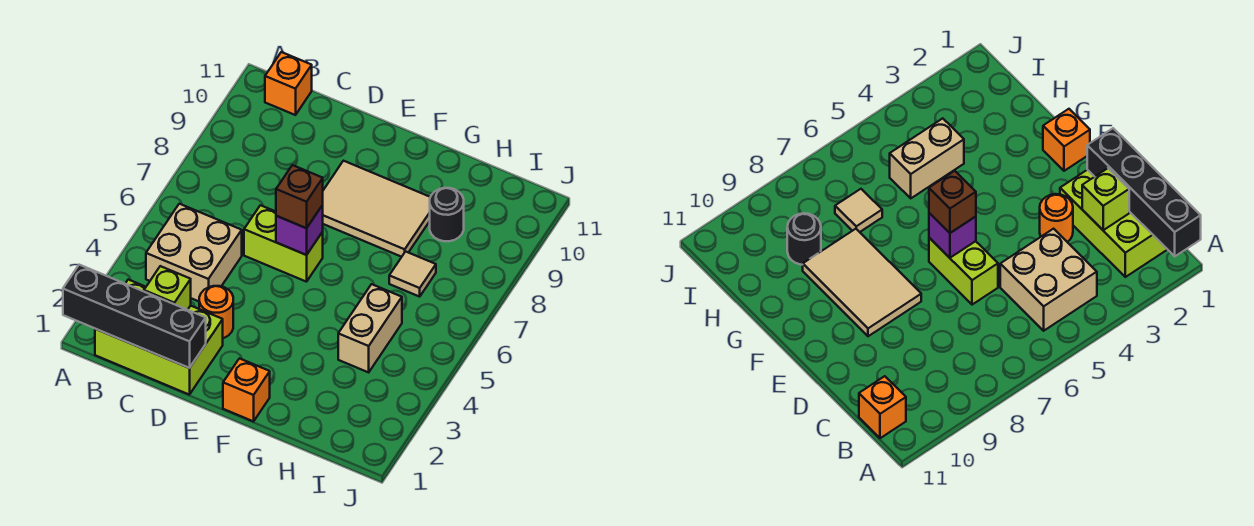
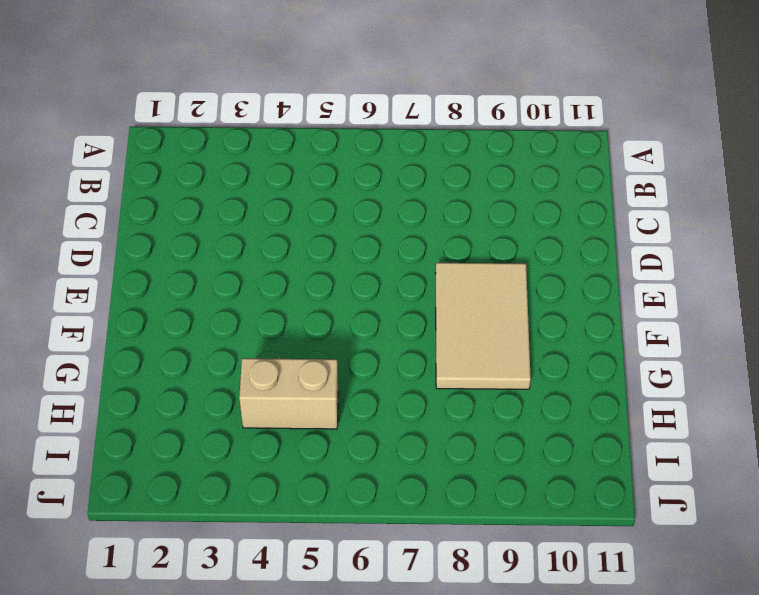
none -> lime brick B1:D2 level 1
none -> tan brick B4:C5 level 1
none -> orange brick B11 level 1

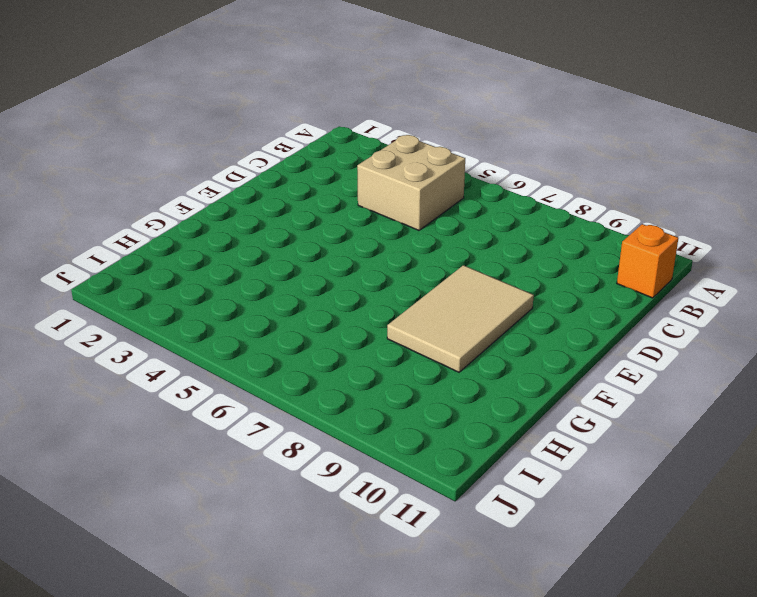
none -> lime brick B1:D2 level 1
none -> orange round brick D3 level 1
none -> lime brick D6:E6 level 1

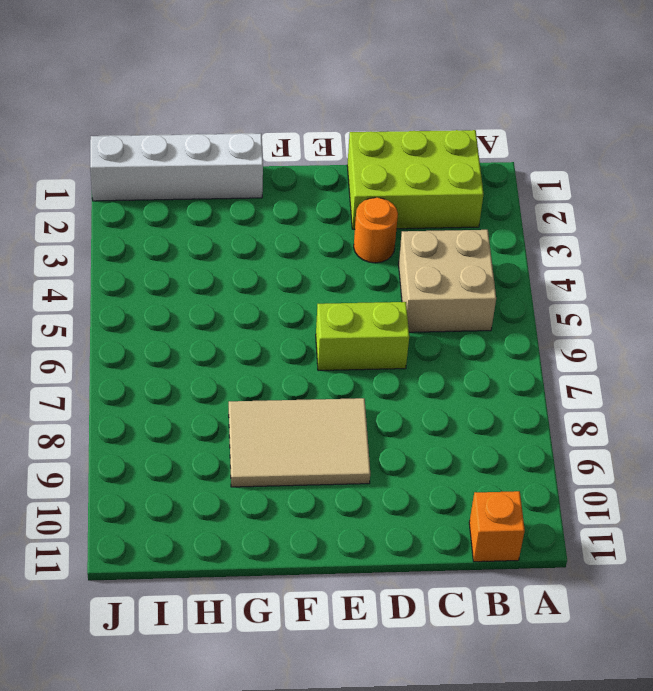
white brick G1:J1 level 1 -> none
none -> orange brick F1 level 1
none -> tan brick H4:H5 level 1
none -> tan tile H7 level 1

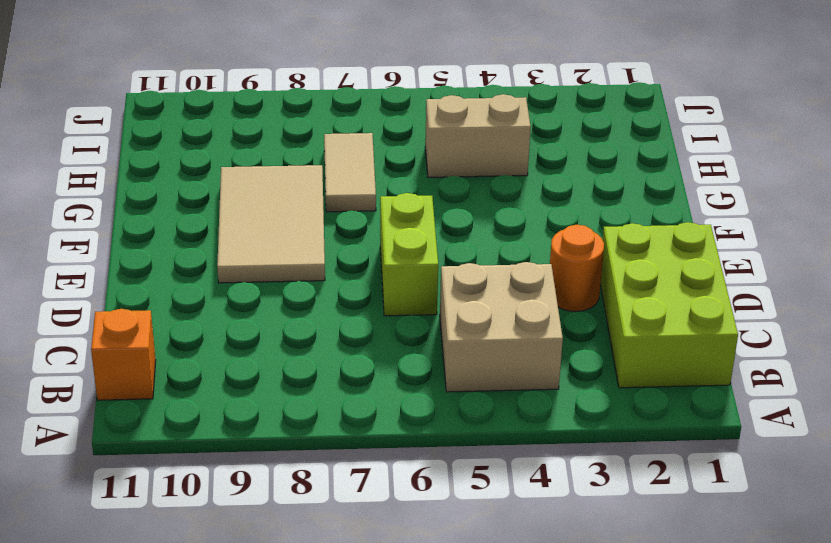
tan tile G7:H7 level 1 -> tan tile H7 level 1
none -> orange brick F1 level 1
none -> black round brick H9 level 1
none -> black brick A1:D1 level 2

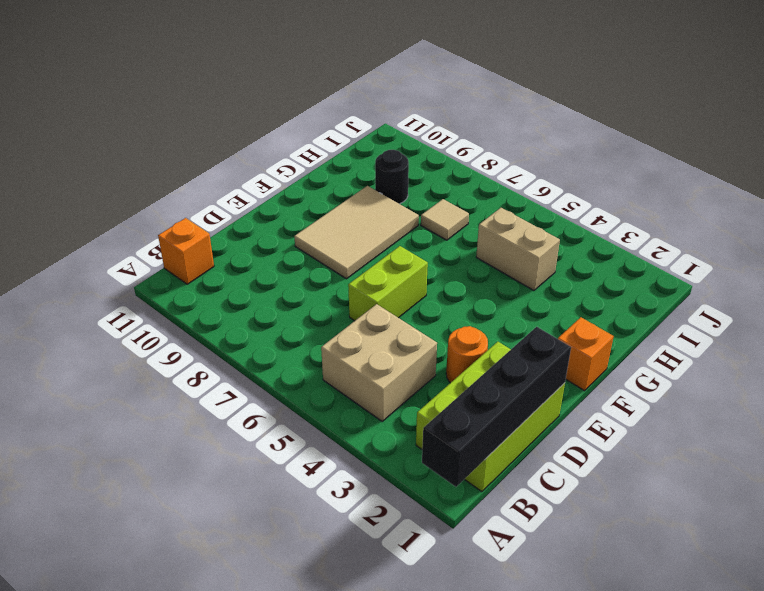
none -> lime brick C2 level 2
none -> purple brick E6 level 2
none -> brown brick E6 level 3

